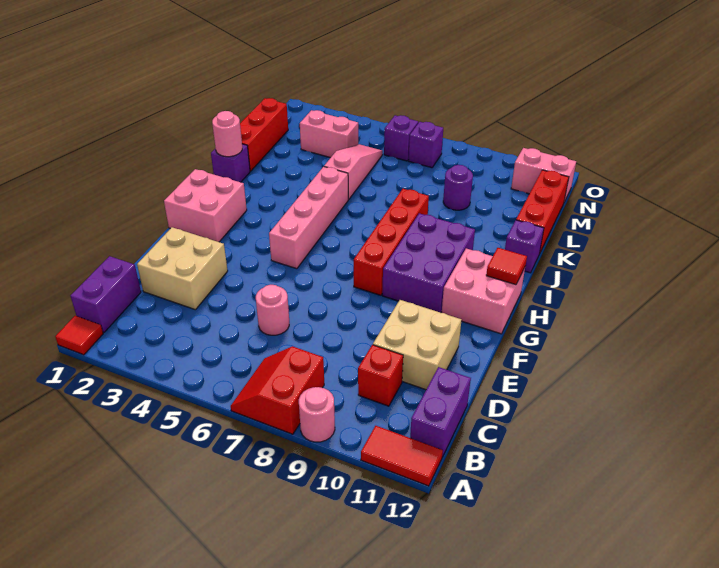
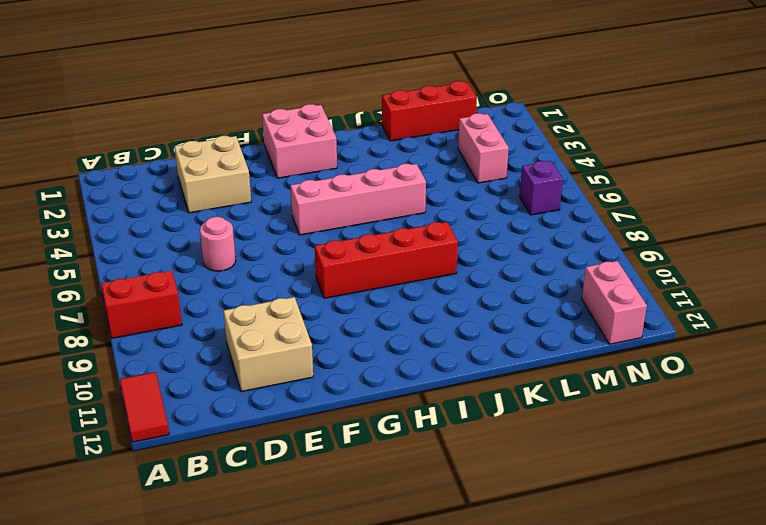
none -> red tile A1 level 1
none -> pink round brick A9 level 1
none -> purple brick B1:C1 level 1

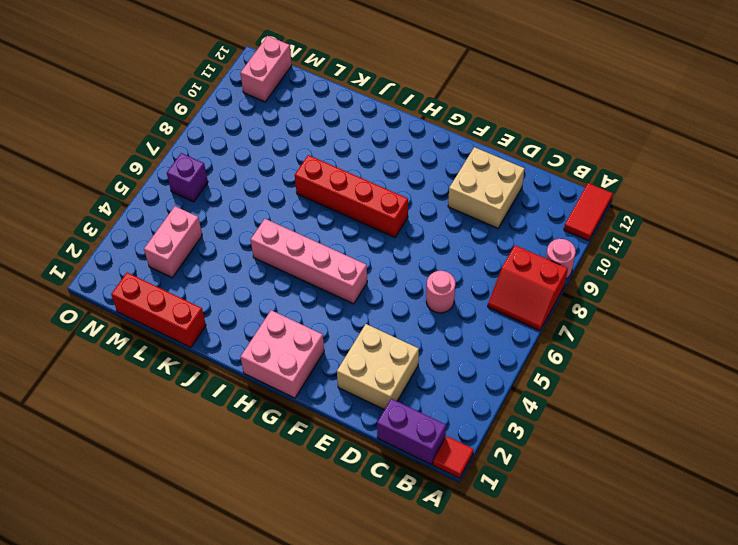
none -> purple brick B12:C12 level 1
none -> red brick C10 level 1
none -> purple brick G9:I10 level 1

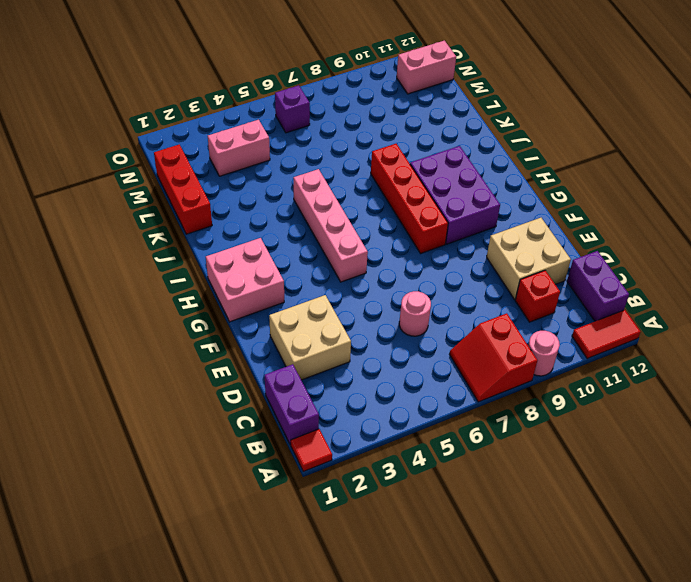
none -> pink brick G11:H12 level 1
none -> purple brick J1 level 1
none -> purple brick J12 level 1

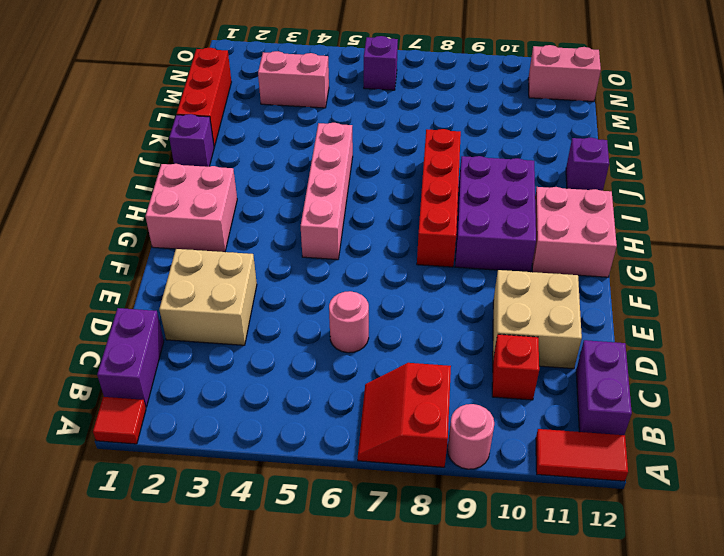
none -> pink slope K5:M5 level 1 top K
none -> red brick K12:M12 level 1
none -> purple round brick L9 level 1

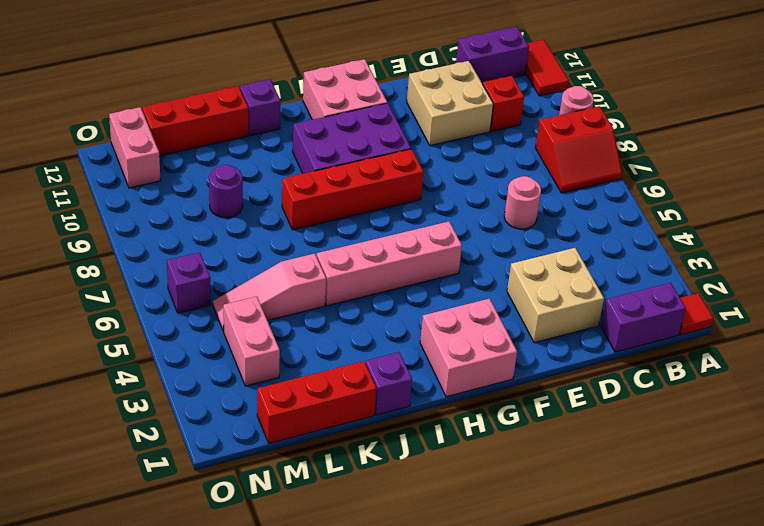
none -> purple brick N7 level 1
none -> red tile H12 level 2
none -> pink round brick J1 level 2

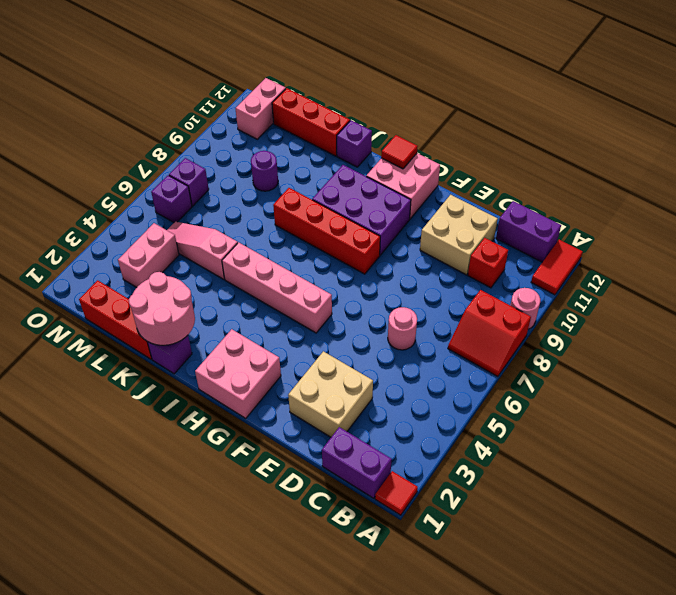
pink round brick J1:K2 level 2 -> pink round brick J1 level 2

